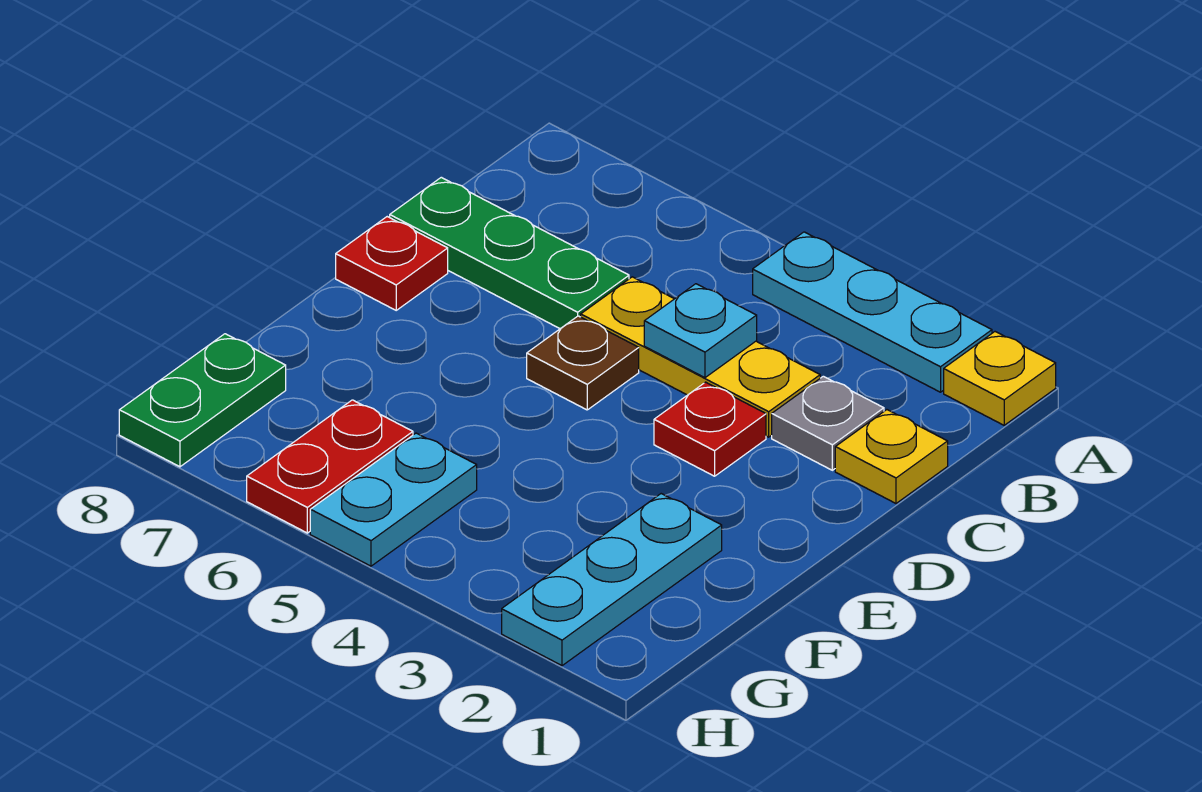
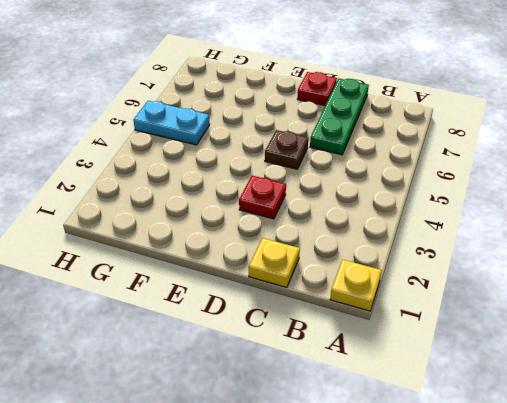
none -> cyan plate A2:A4 level 1
none -> grey plate C2 level 1
none -> yellow plate C3:C5 level 1

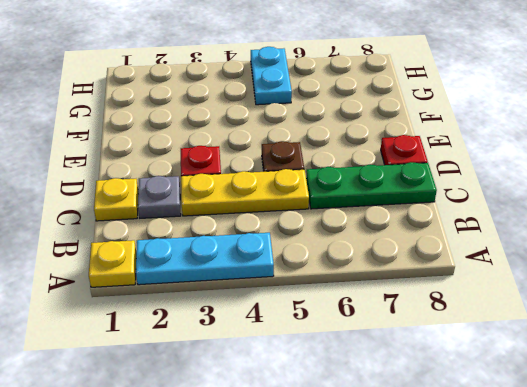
none -> cyan plate F2:H2 level 1
none -> red plate G6:H6 level 1
none -> green plate G8:H8 level 1

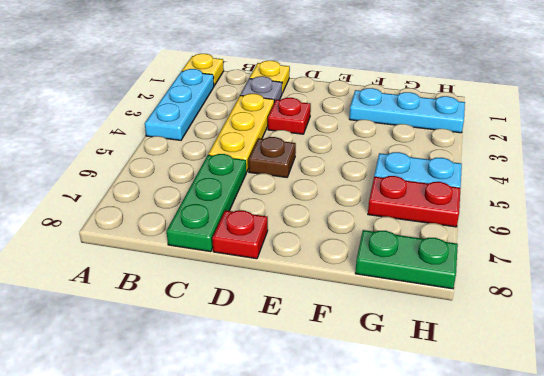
none -> cyan plate C4 level 2

